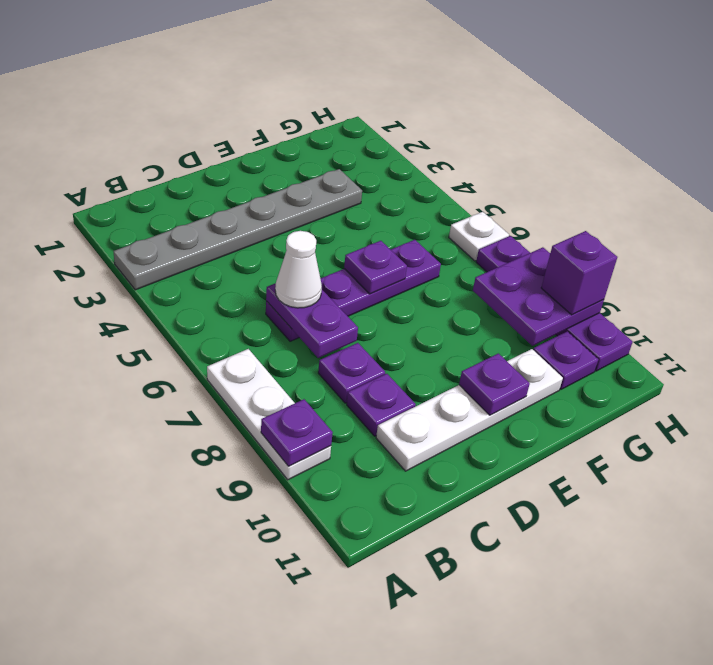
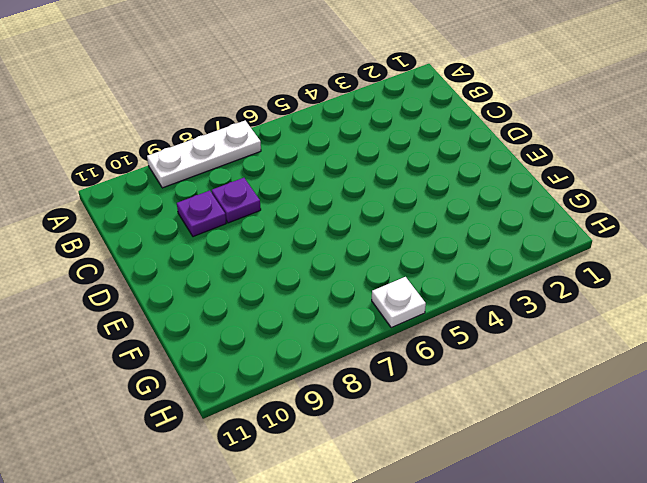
none -> grey plate A3:F3 level 1
none -> purple plate C6:F6 level 1
none -> white plate C10:F10 level 1

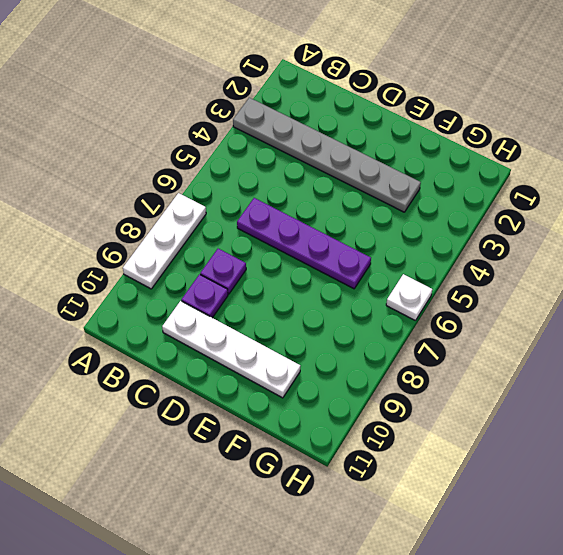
none -> purple plate G10 level 1
none -> purple plate H7:H10 level 1
none -> purple plate A9 level 2

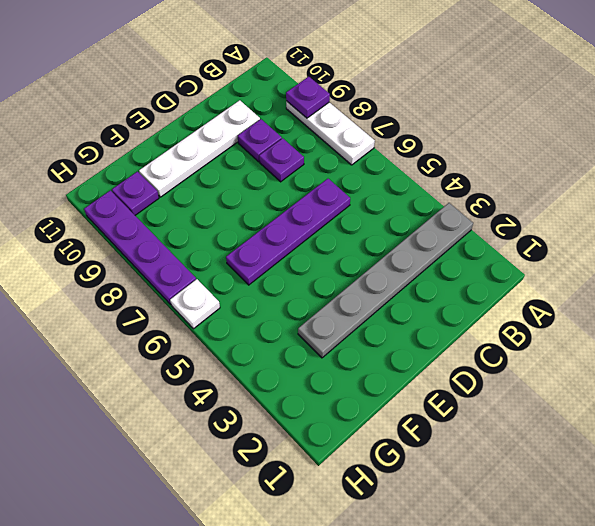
none -> purple plate C6:C7 level 2
none -> purple plate E6 level 2
none -> purple plate E10 level 2

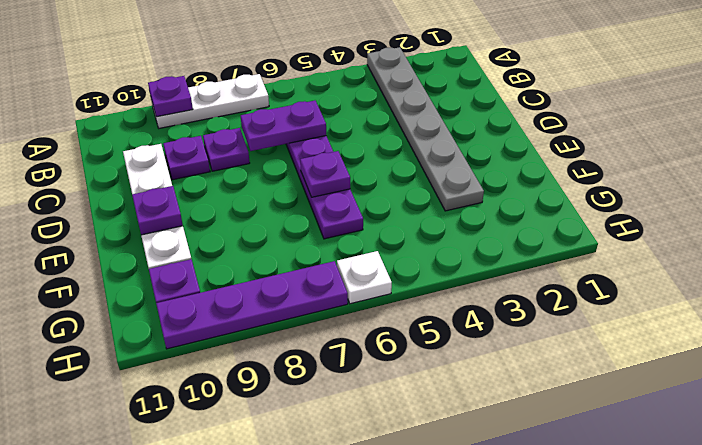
none -> purple plate G8:H9 level 2
none -> white cone C6 level 3
none -> purple brick H9 level 3

